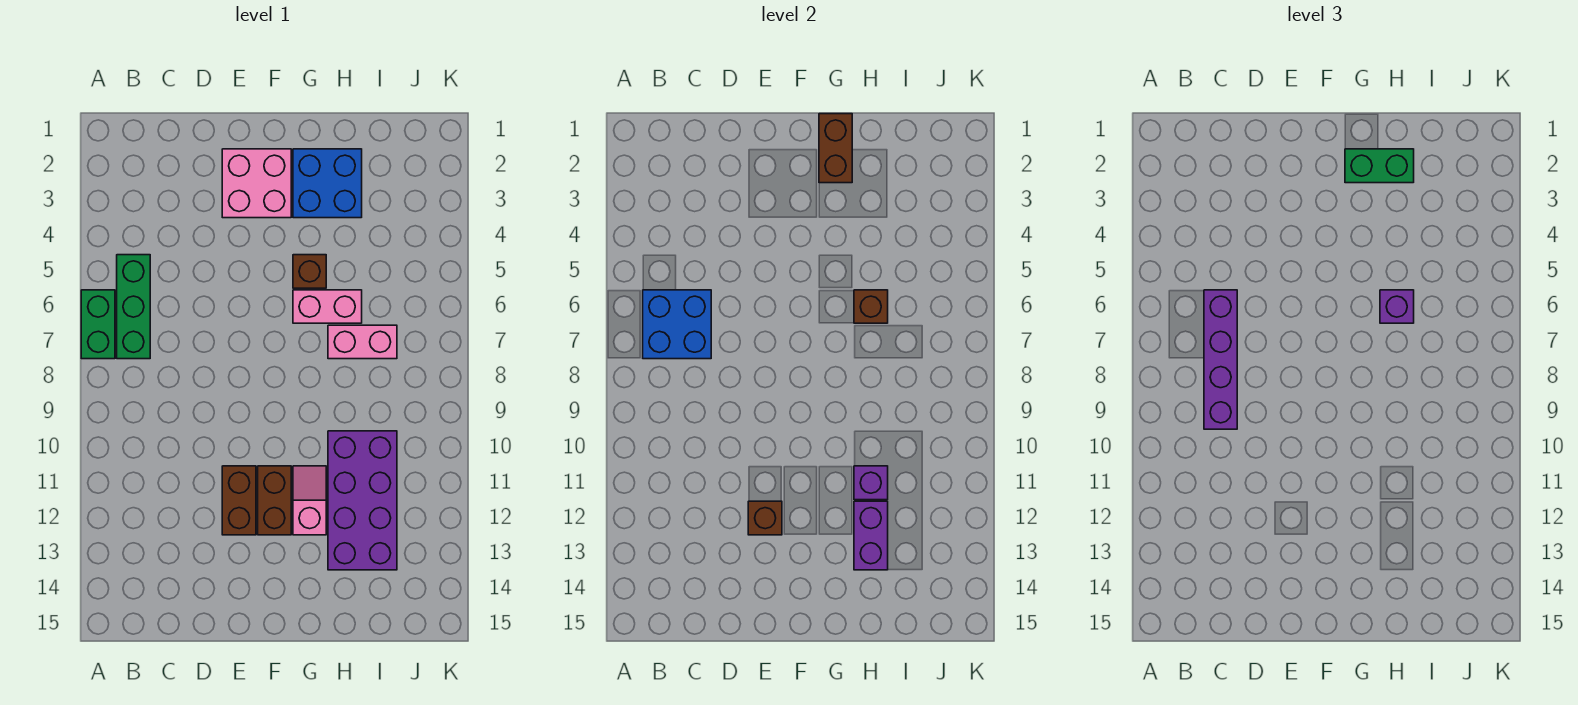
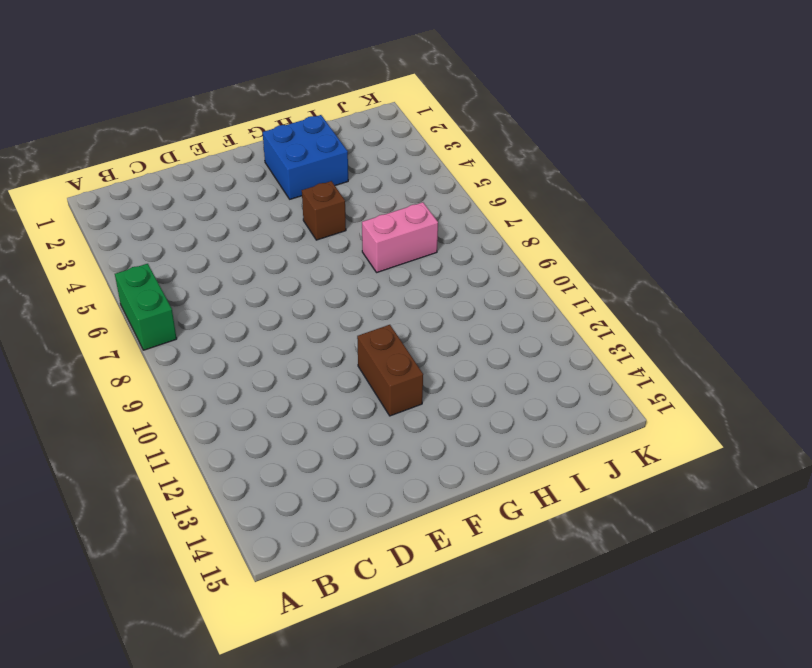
none -> green brick B5:B7 level 1
none -> pink brick E2:F3 level 1
none -> brown brick E11:E12 level 1

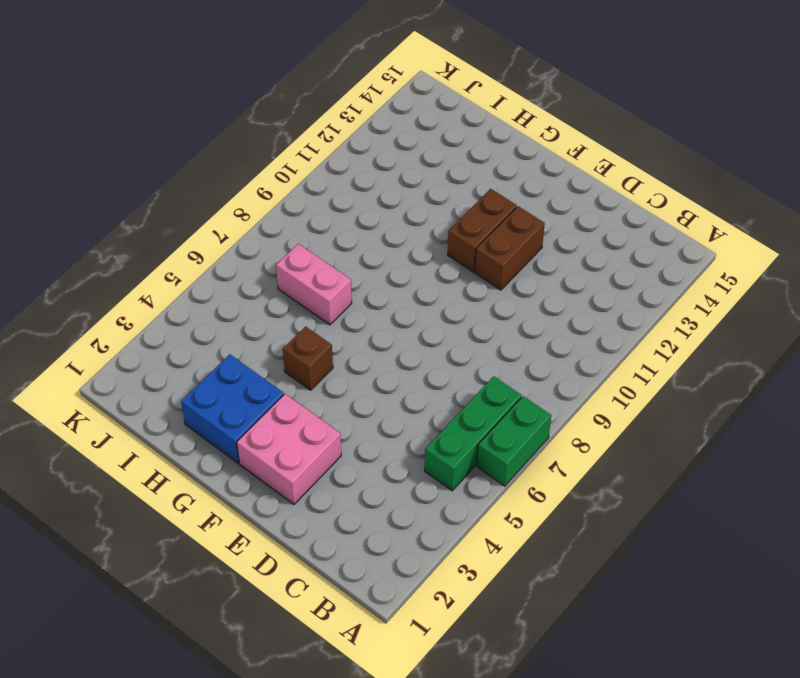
none -> pink brick G6:H6 level 1
none -> pink slope G11:G12 level 1 top 12
none -> purple brick H10:I13 level 1

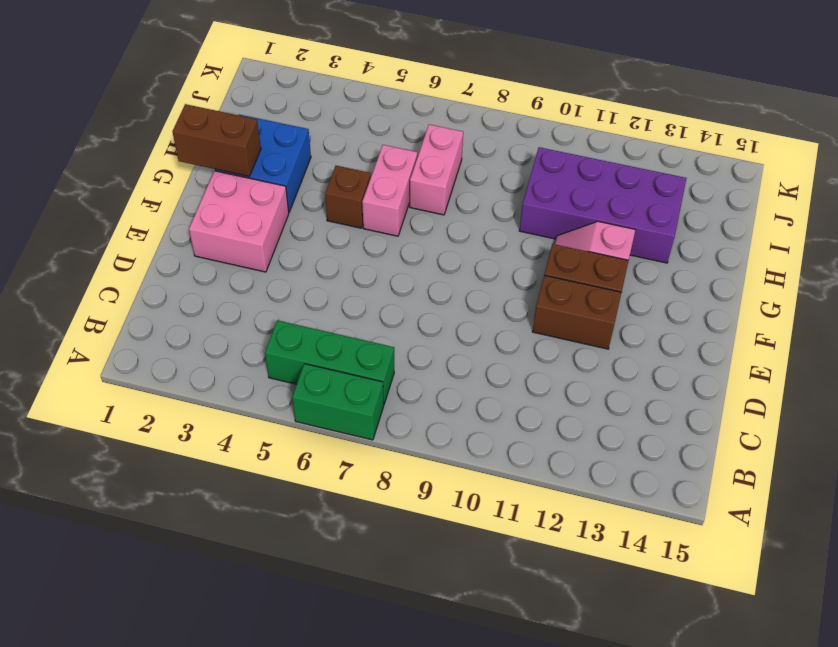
none -> blue brick B6:C7 level 2
none -> brown brick E12 level 2
none -> brown brick H6 level 2

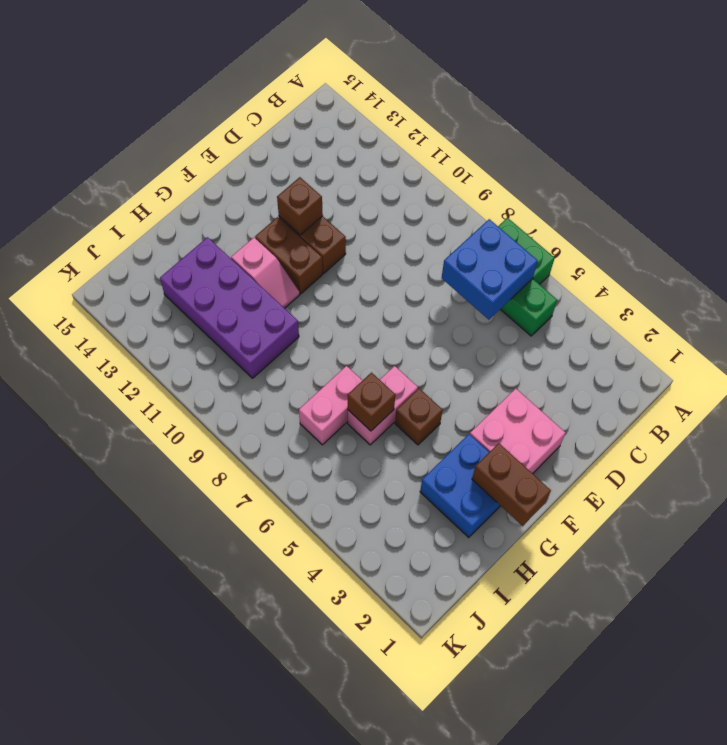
none -> purple brick H11 level 2
none -> purple brick H12:H13 level 2
none -> purple brick C6:C9 level 3

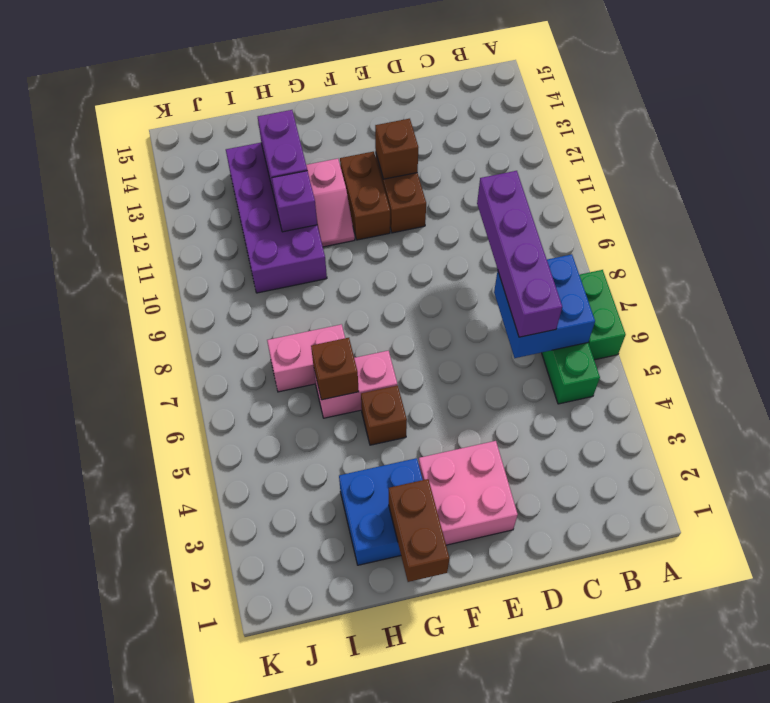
none -> green brick G2:H2 level 3
none -> purple brick H6 level 3

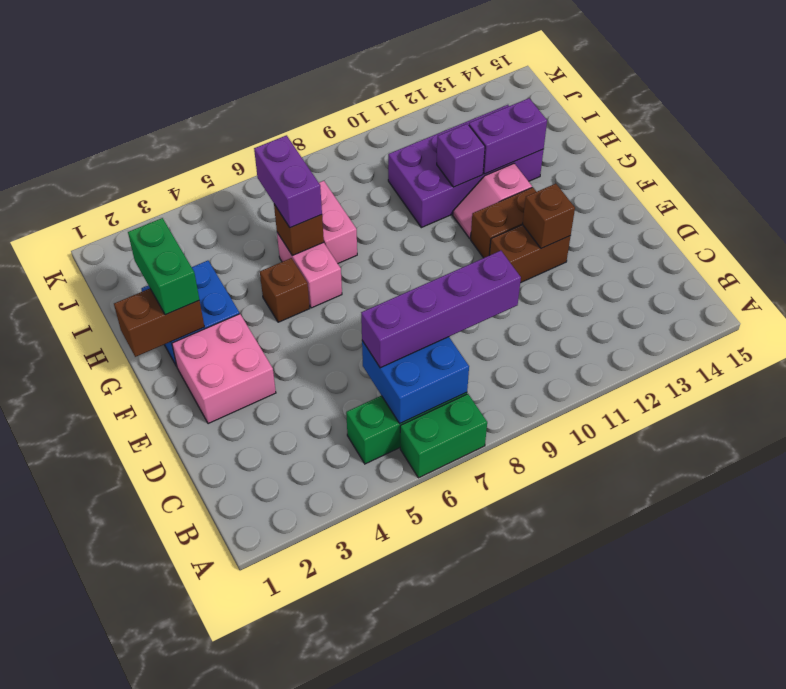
purple brick H6:I6 level 3 -> purple brick H6 level 3

